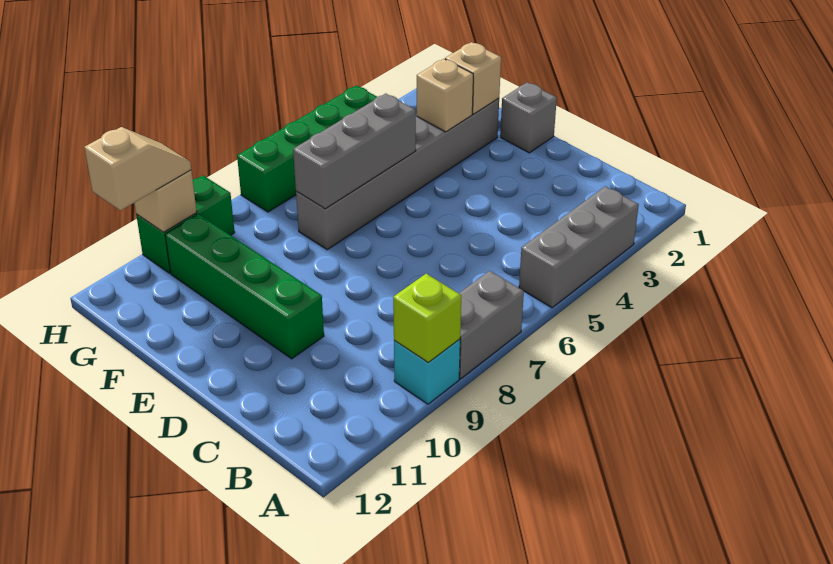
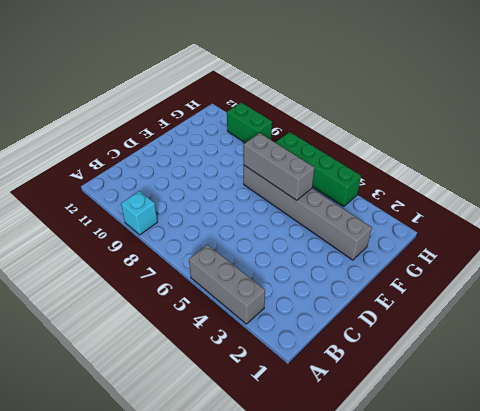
none -> grey brick A7:A8 level 1
none -> green brick D10:G10 level 1
none -> grey brick E1 level 1

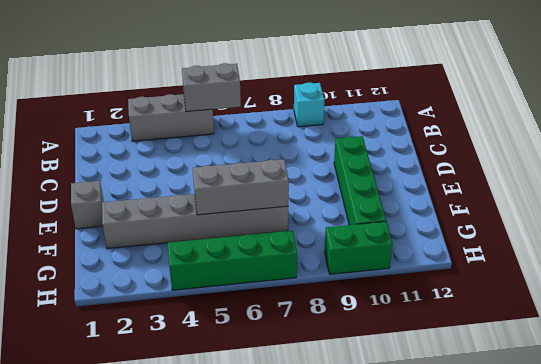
grey brick A5:A6 level 2 -> grey brick A7:A8 level 1
none -> lime brick A9 level 2
none -> tan brick F2 level 2
none -> tan brick F3 level 2

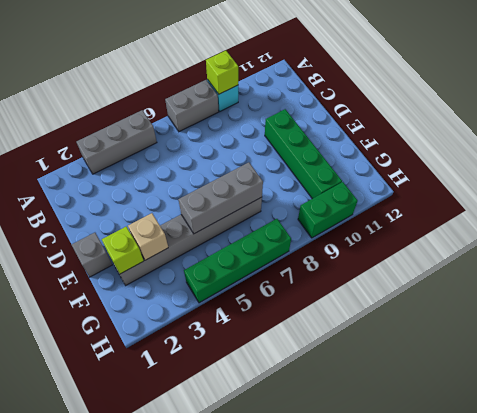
lime brick F2 level 2 -> tan brick F2 level 2
none -> tan brick H10 level 2
none -> tan slope H10:H11 level 3 top 11

